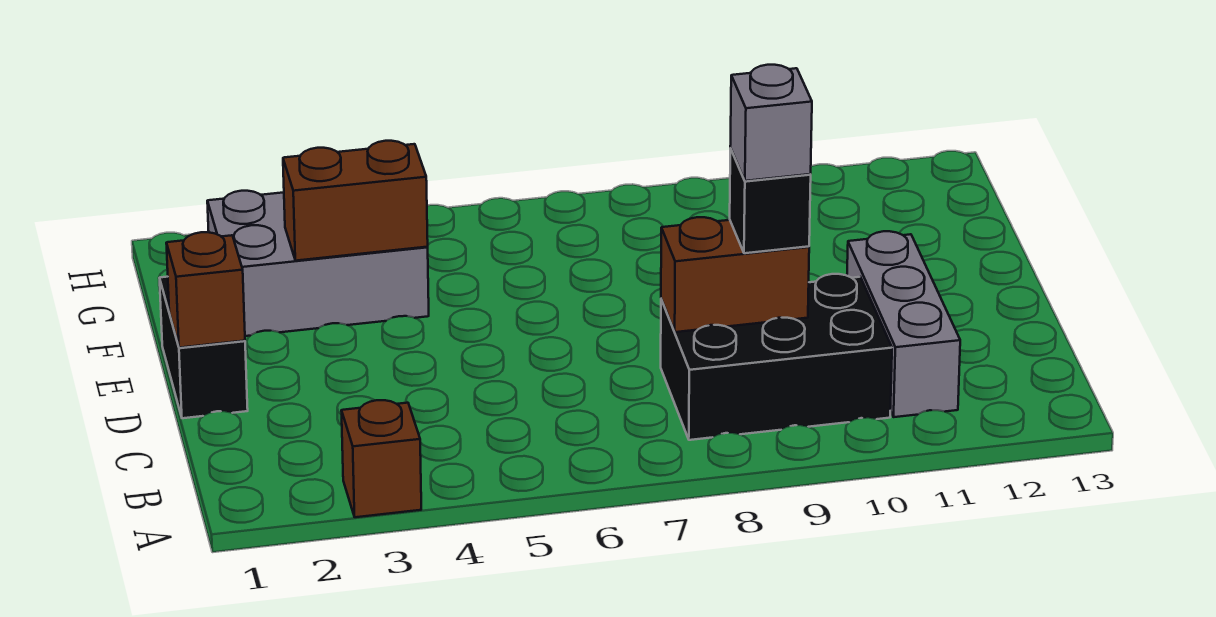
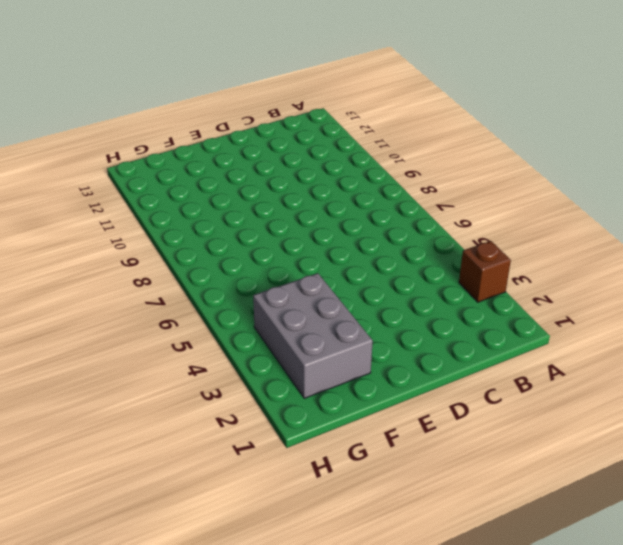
none -> black brick B8:C10 level 1
none -> grey brick B11:D11 level 1

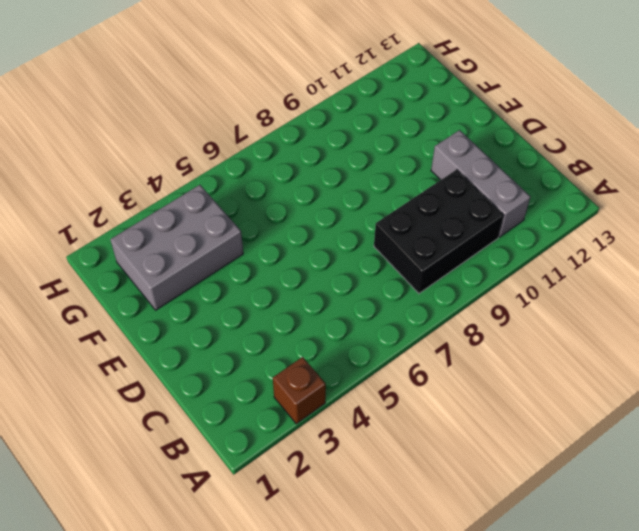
none -> black brick D1:E1 level 1
none -> brown brick C8:C9 level 2

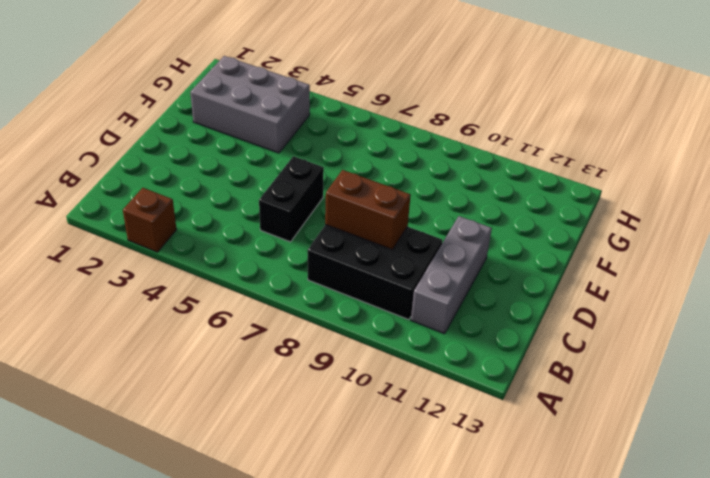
black brick C6:D6 level 1 -> black brick D1:E1 level 1
none -> brown brick D1 level 2
none -> brown brick F3:F4 level 2

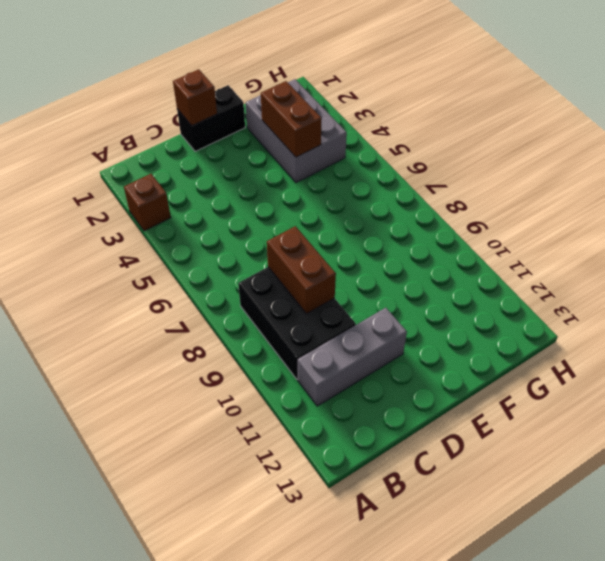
none -> black brick C9 level 3
none -> grey brick C9 level 4

